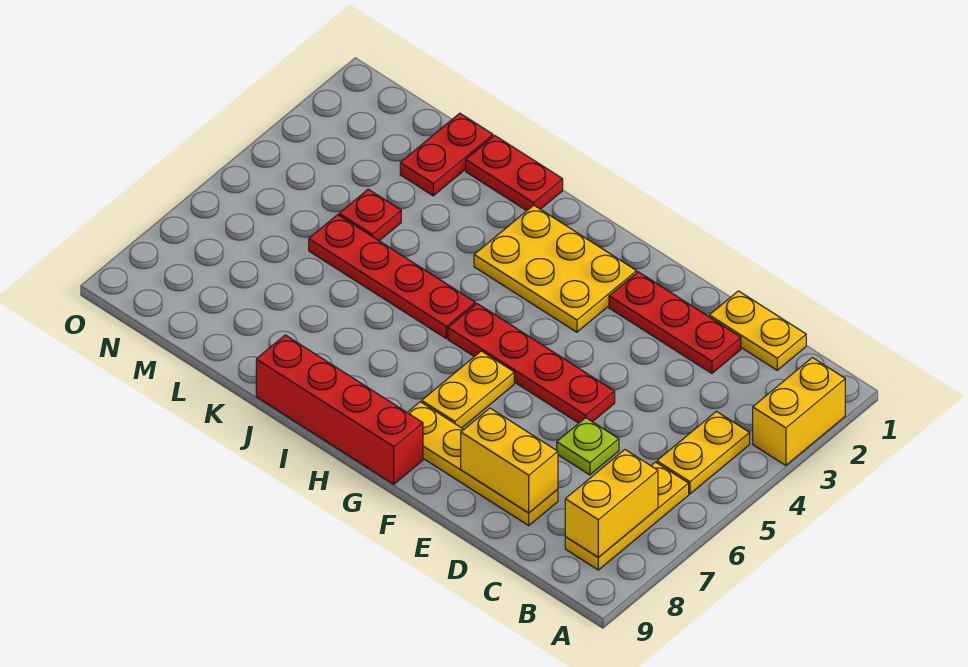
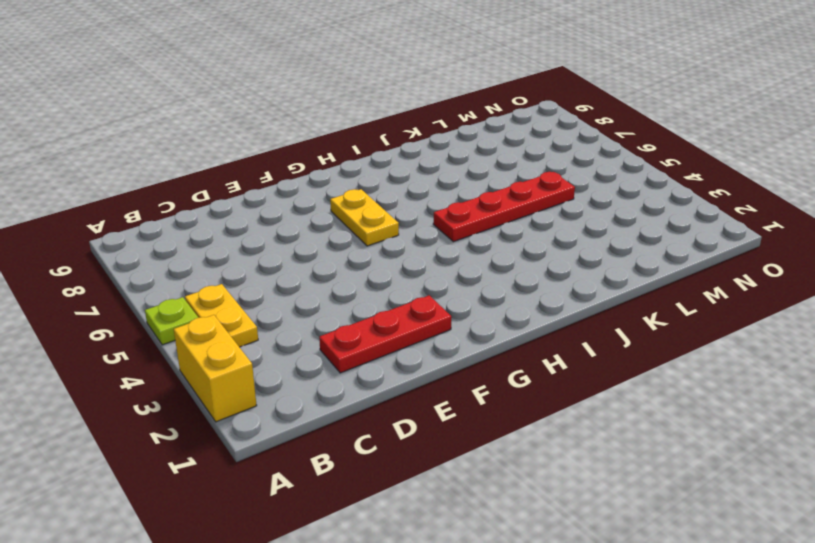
lime plate A5 level 1 -> lime plate D6 level 1
none -> yellow plate B6:B8 level 1
none -> yellow plate C1:D1 level 1
none -> yellow plate D8:G8 level 1

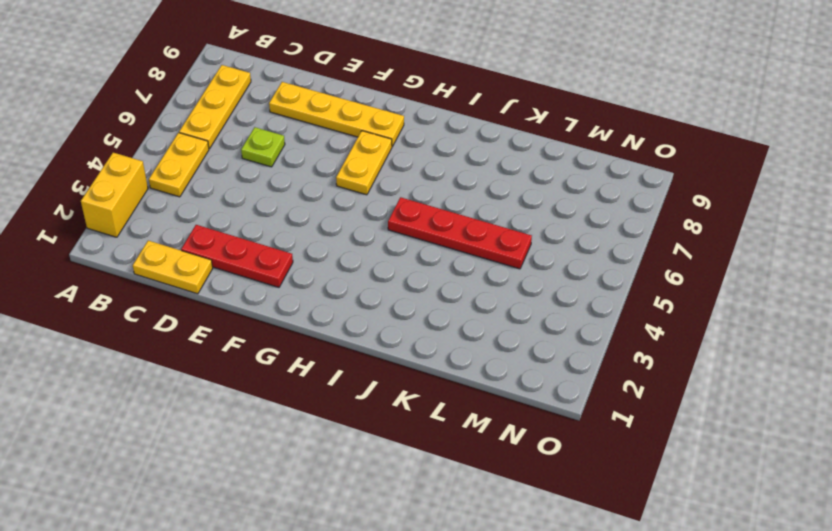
none -> red plate E5:H5 level 1
none -> yellow plate G2:I3 level 1
none -> red brick G9:J9 level 1

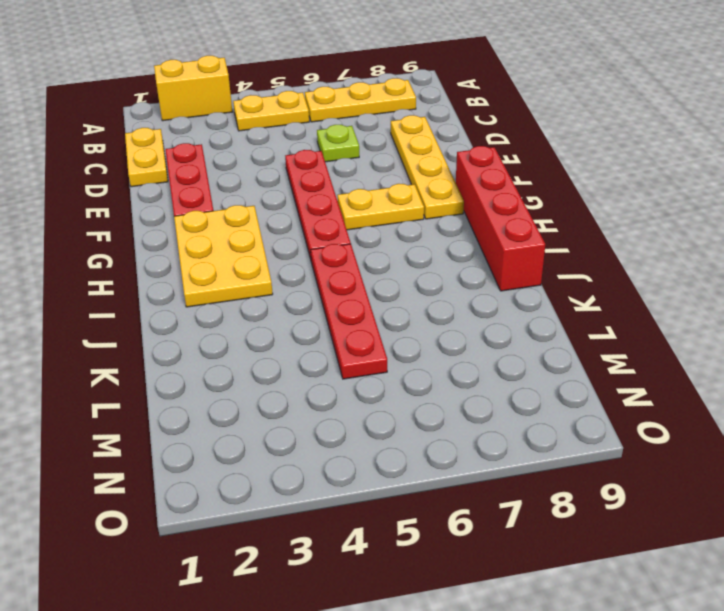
none -> red plate J1:K1 level 1
none -> red plate L1:L2 level 1
none -> red plate L4 level 1

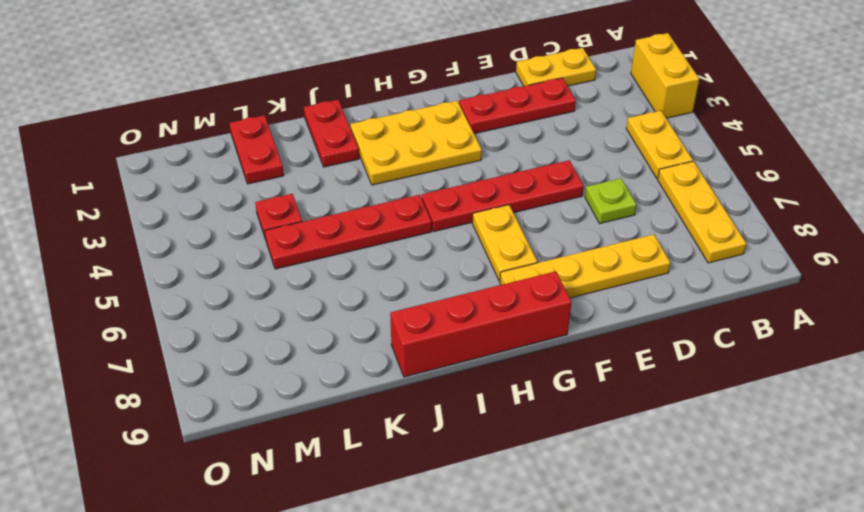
red plate J1:J2 level 1 -> red plate J1:K1 level 1
none -> yellow brick B7:B8 level 2
none -> yellow brick D8:E8 level 2

